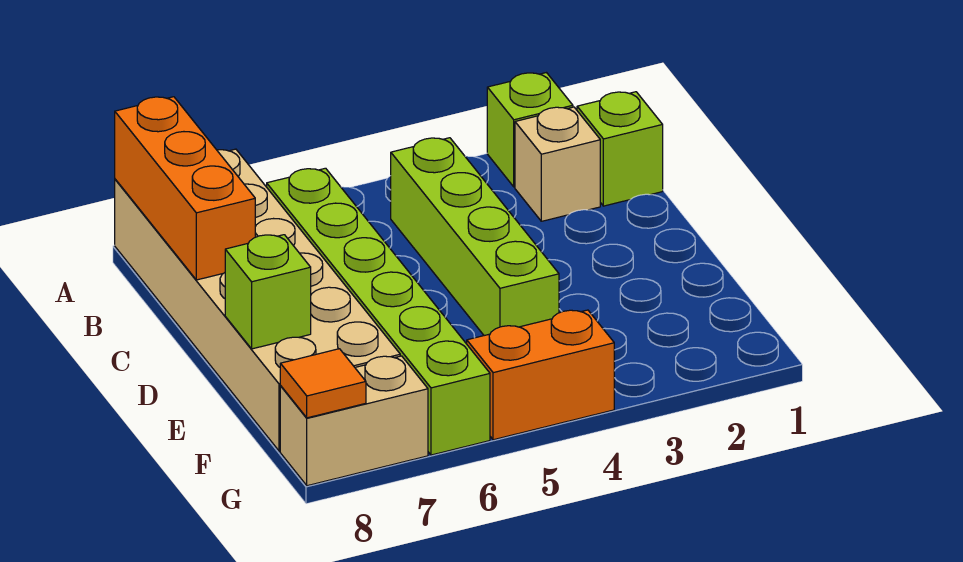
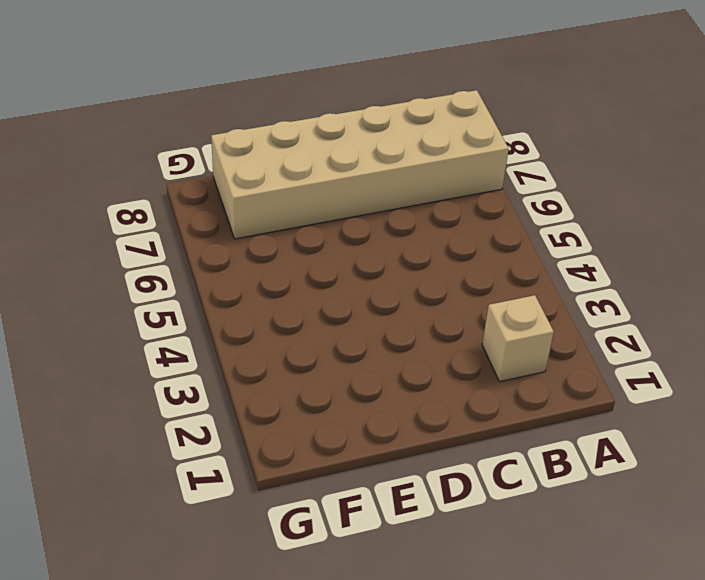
none -> lime brick A2 level 1
none -> lime brick B1 level 1

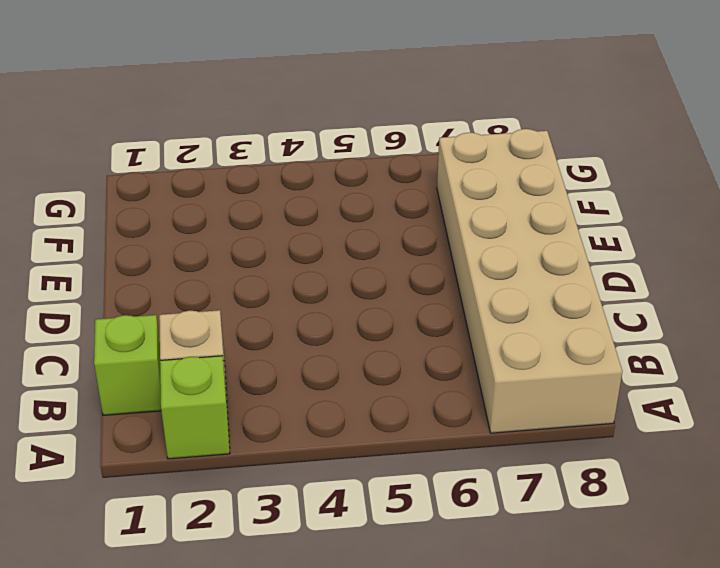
none -> lime brick B4:E4 level 1
none -> lime brick B6:G6 level 1

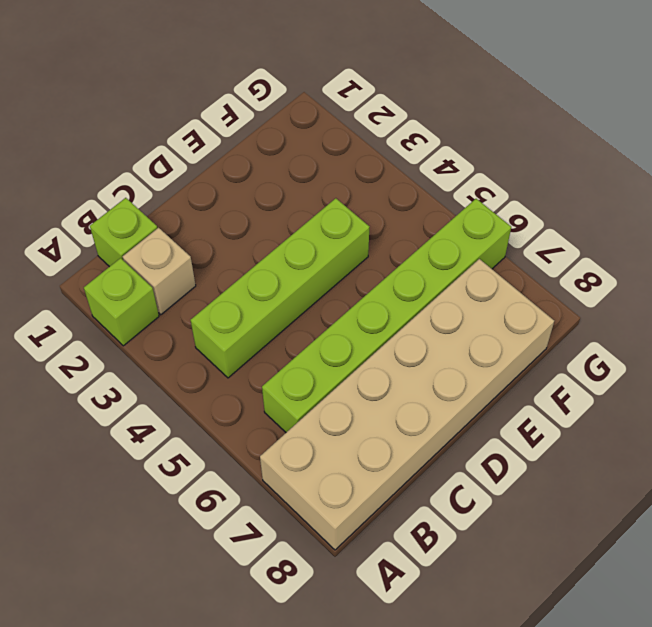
none -> orange brick G4:G5 level 1
none -> tan brick G7:G8 level 1

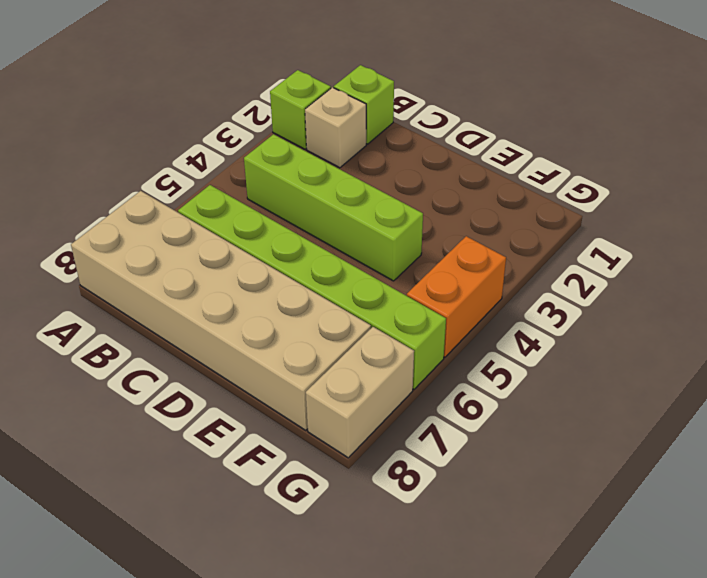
none -> orange brick A8:C8 level 2
none -> lime brick E8 level 2

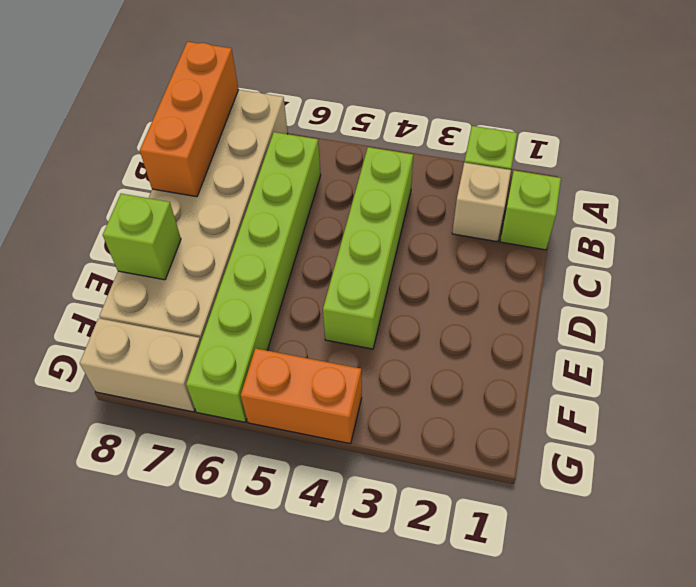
none -> orange tile G8 level 2

